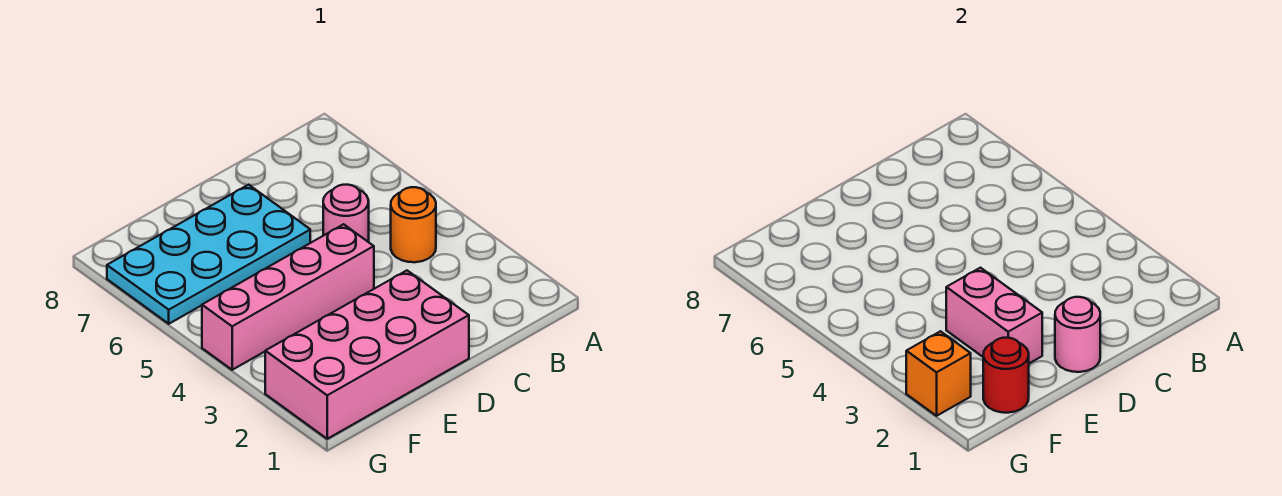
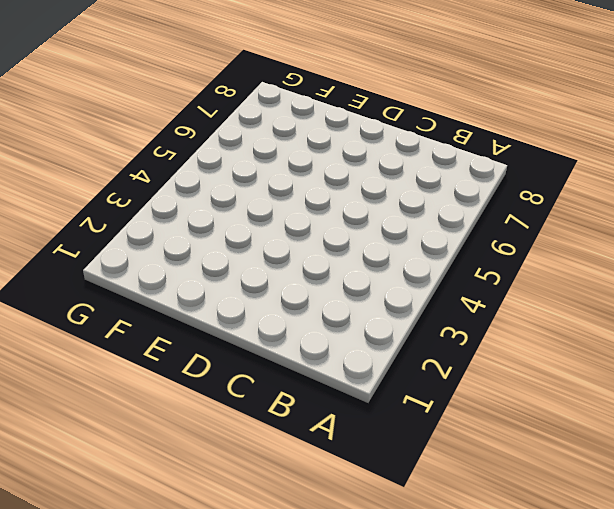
none -> orange round brick B4 level 1
none -> pink round brick C5 level 1

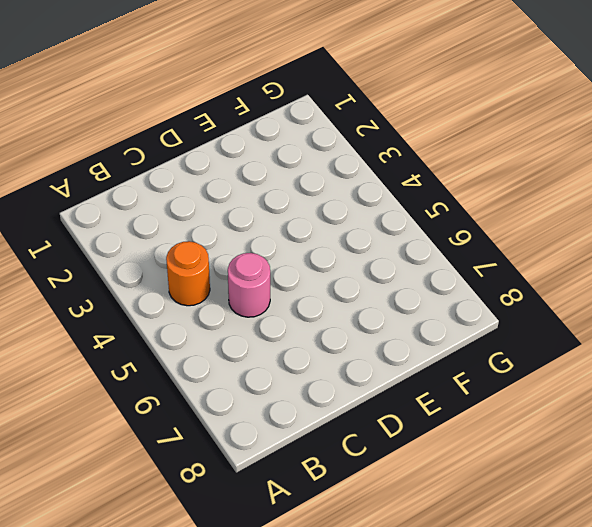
none -> pink brick D1:G2 level 1
none -> pink brick D4:G4 level 1

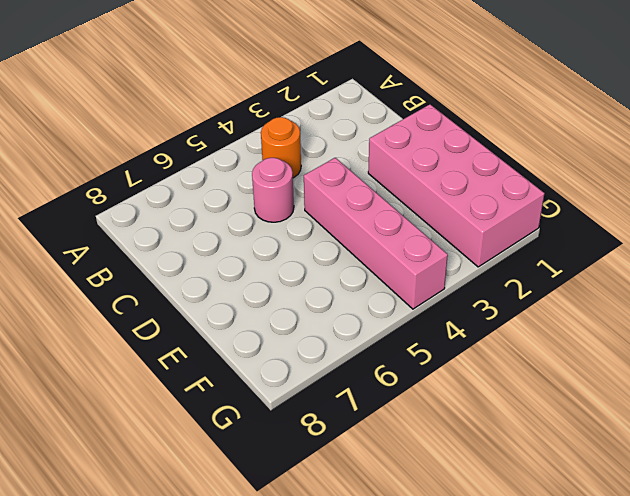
none -> cyan plate D6:G7 level 1
none -> pink round brick D1 level 2

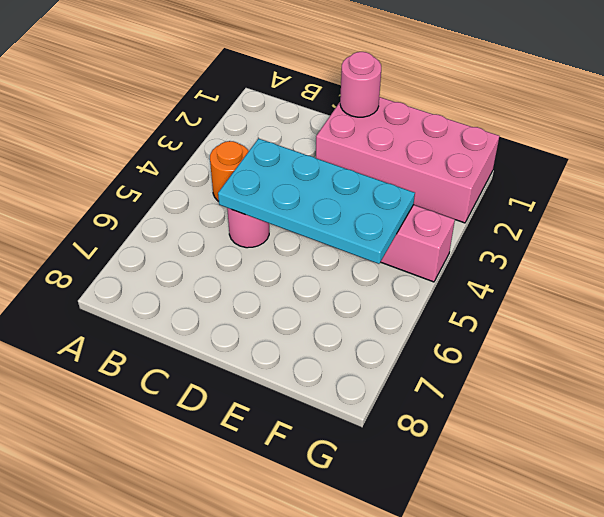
cyan plate C4:F5 level 2 -> cyan plate D6:G7 level 1
none -> pink brick E2:E3 level 2
none -> red round brick F1 level 2

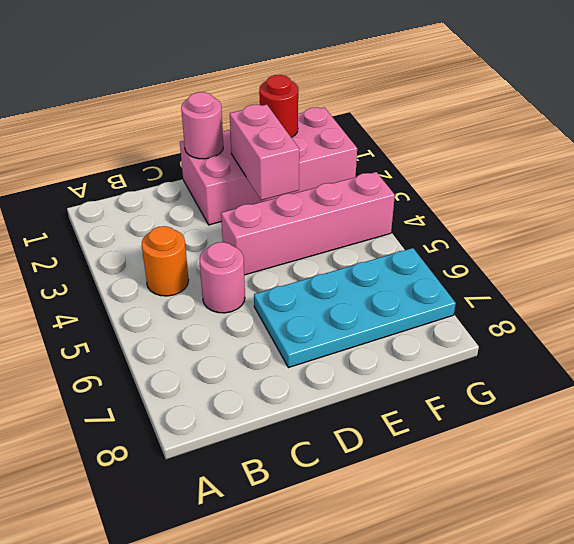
none -> orange brick G2 level 2

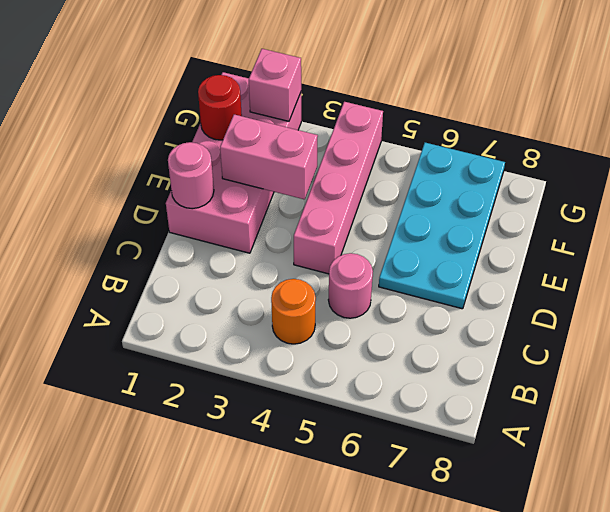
pink brick G2 level 2 -> orange brick G2 level 2

